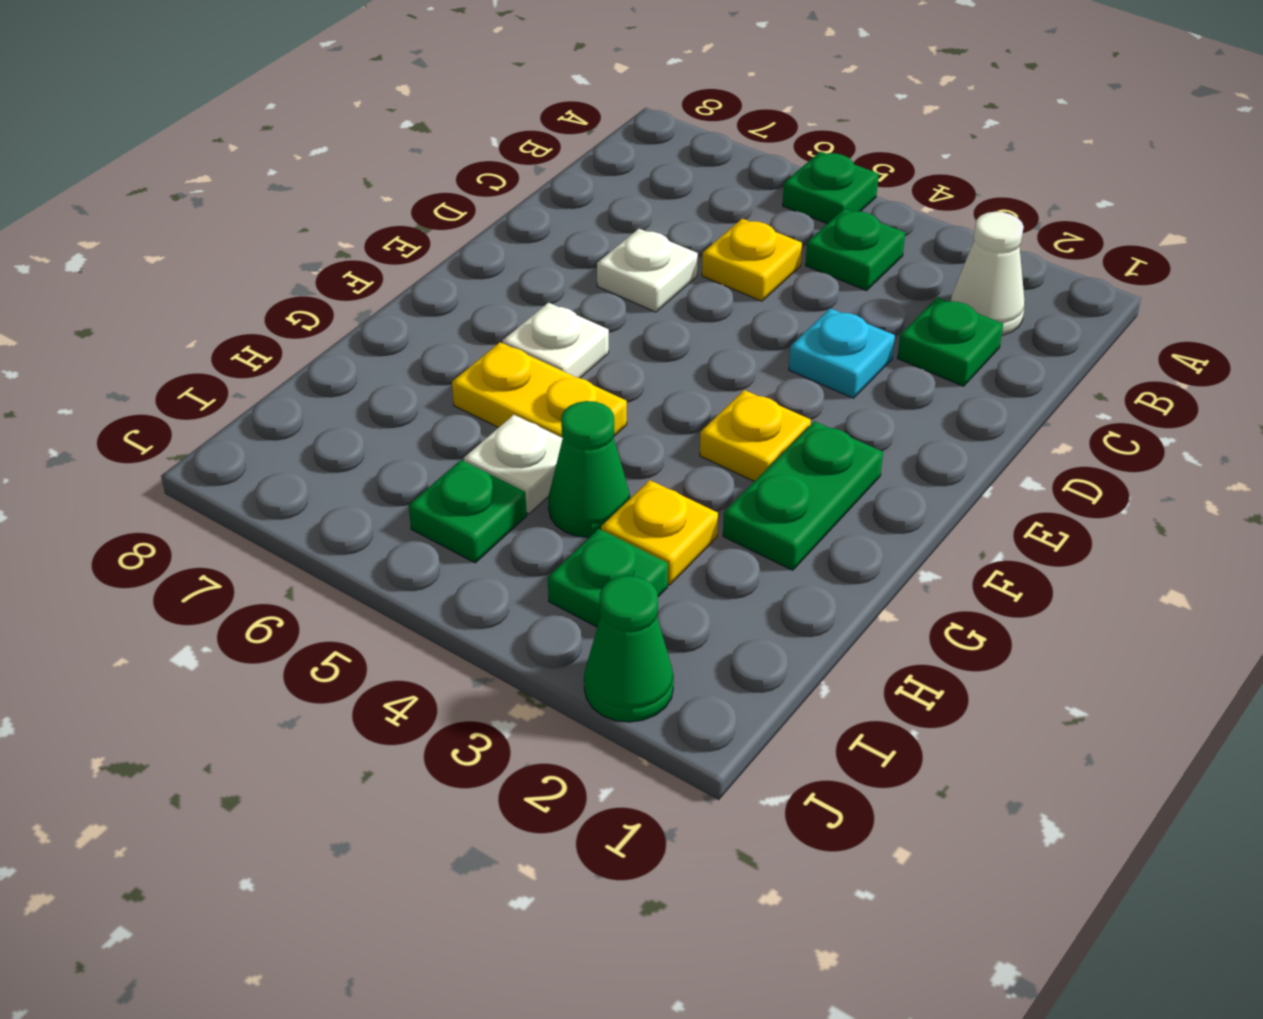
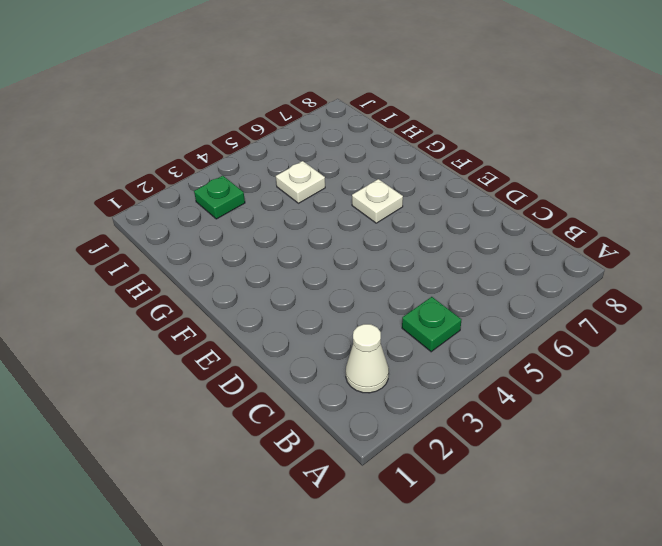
none -> green plate A5 level 1
none -> green plate C2 level 1
none -> yellow plate C5 level 1

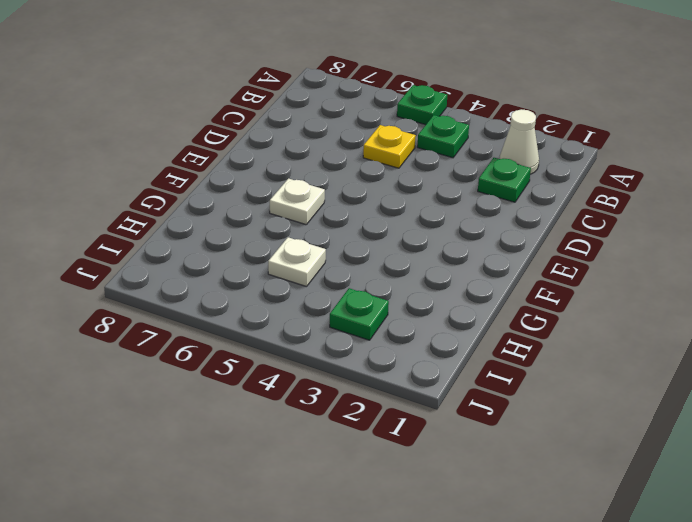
none -> cyan plate D3 level 1
none -> white plate D6 level 1
none -> green plate F2:G2 level 1

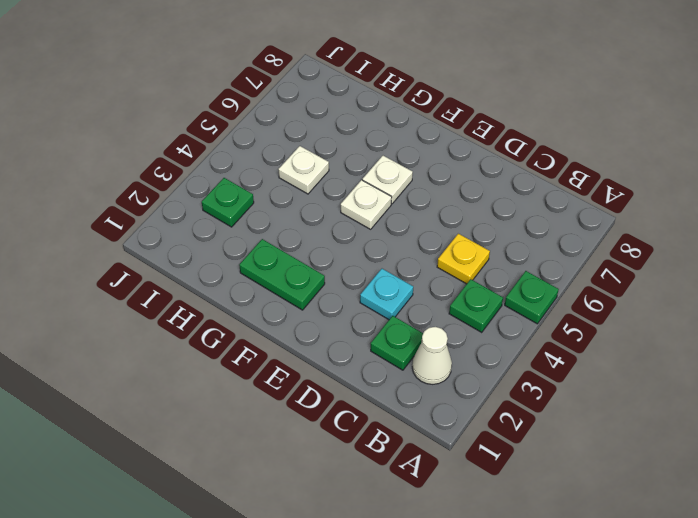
white plate F5 level 1 -> white plate D6 level 1
none -> yellow plate F3 level 1
none -> yellow plate G5:G6 level 1
none -> yellow plate H3 level 1

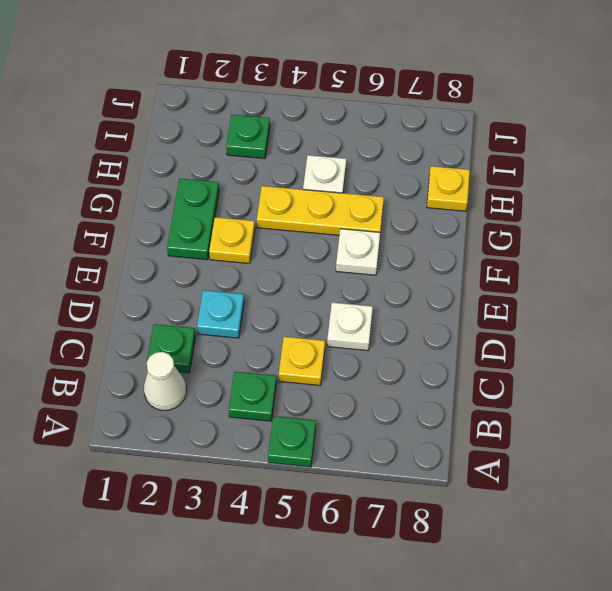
yellow plate G4:G6 level 1 -> yellow plate G5:G6 level 1
yellow plate H8 level 1 -> yellow plate H3 level 1
none -> green cone H4 level 1
none -> green plate I5 level 1
none -> green cone J2 level 1

